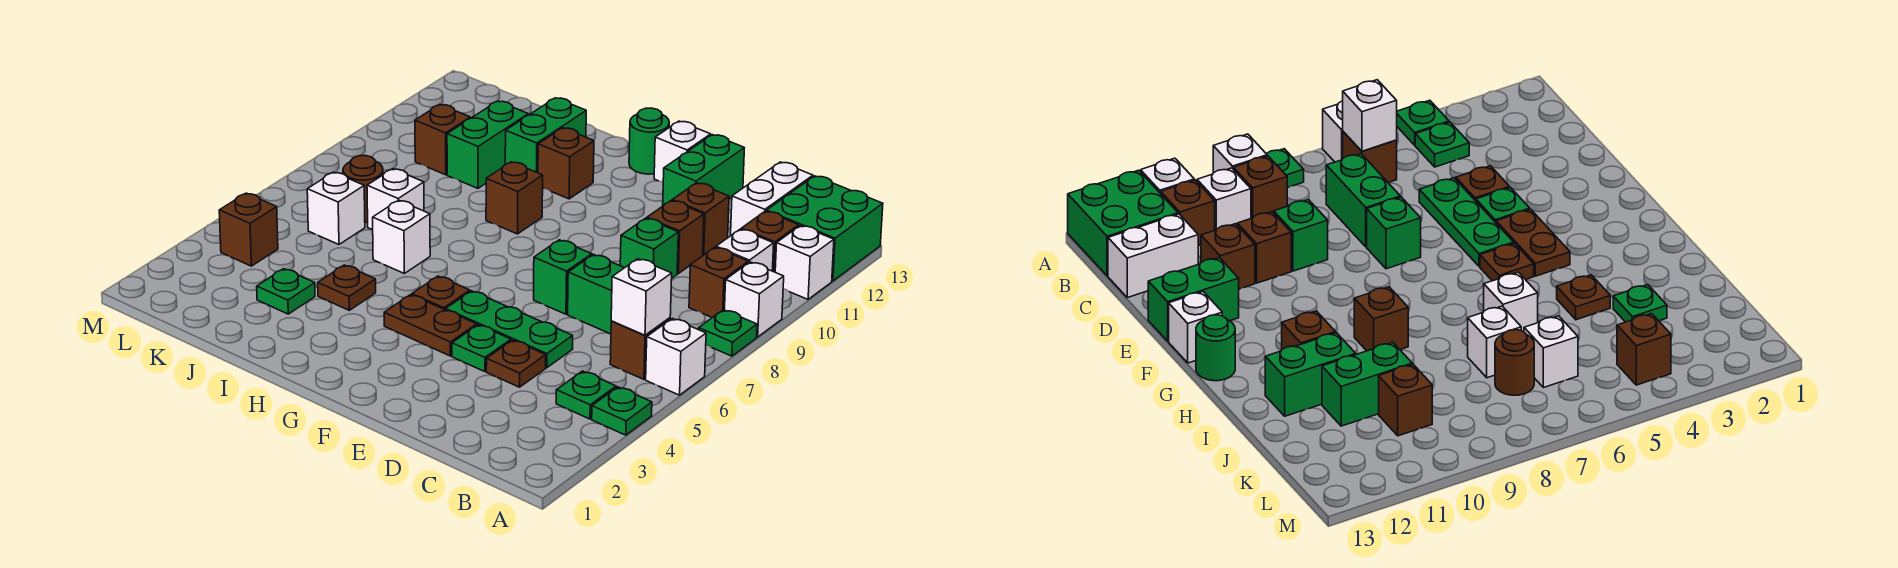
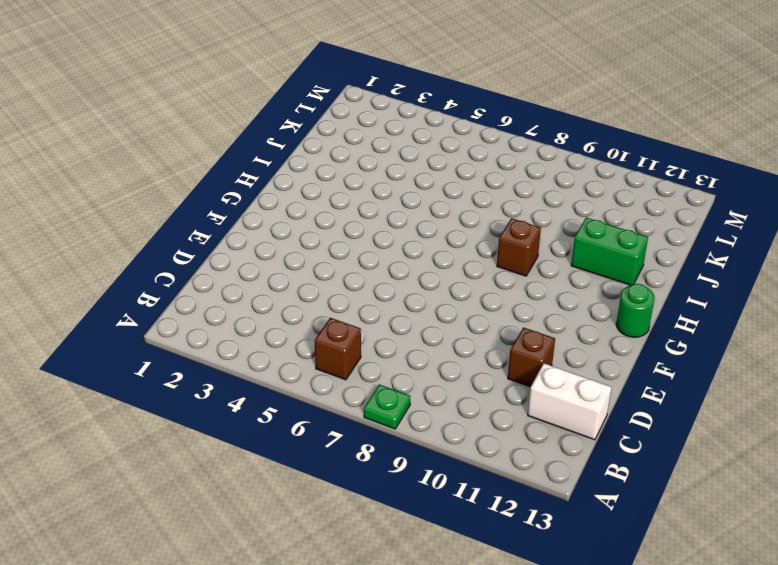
none -> green plate A4 level 1
none -> white brick A6 level 1
none -> white brick A9 level 1
none -> white brick A11 level 1

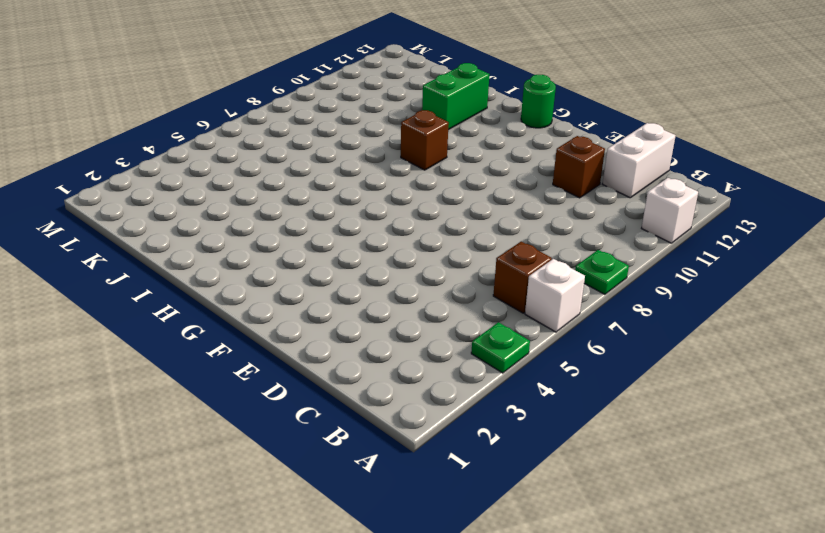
none -> white brick A9 level 1
none -> green brick A12:B13 level 1
none -> green plate B4 level 1
none -> brown brick B9 level 1

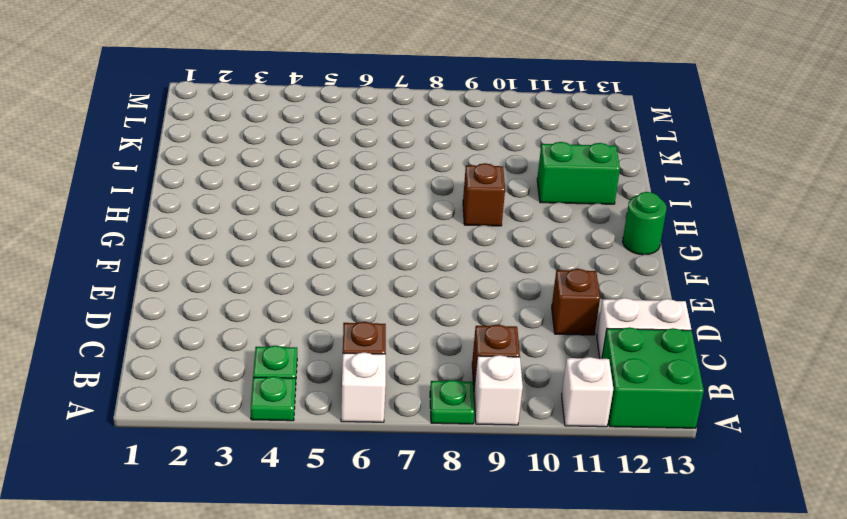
none -> white brick B10 level 1
none -> brown brick B11 level 1
none -> green brick C7:D7 level 1
none -> brown plate D4 level 1

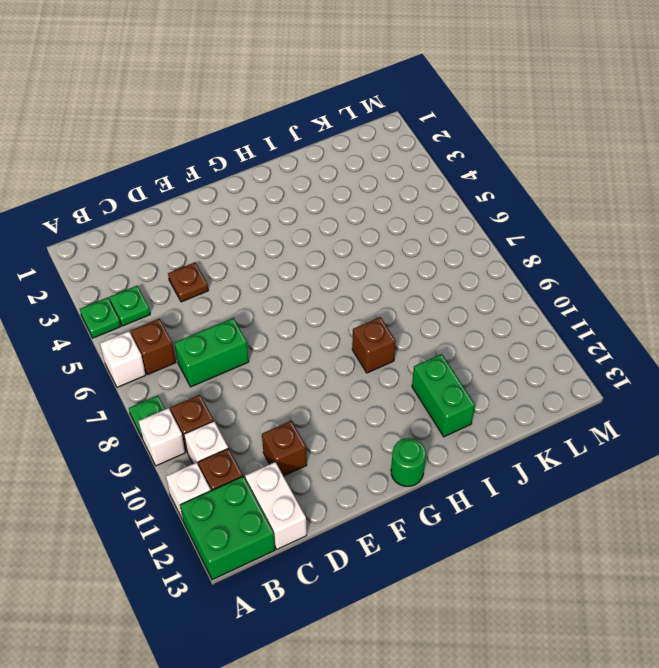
none -> green plate D5:F5 level 1
none -> green brick D9 level 1
none -> brown brick D10 level 1
none -> green plate E4 level 1

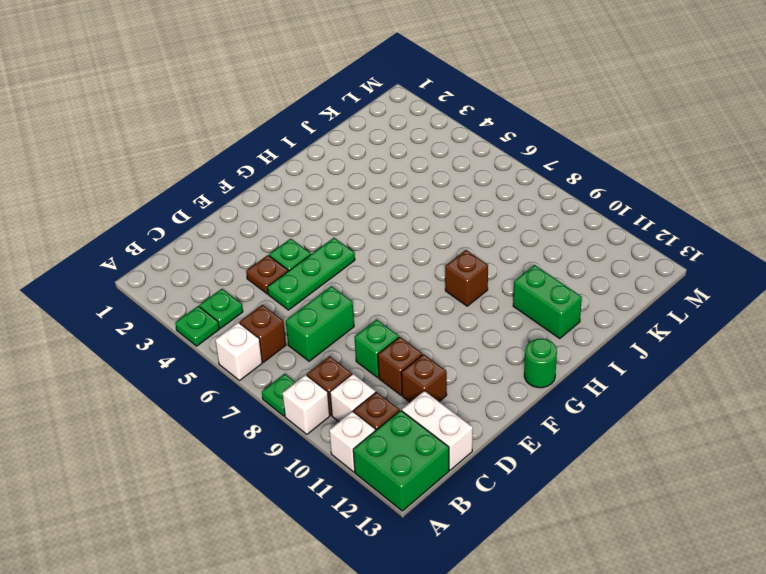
none -> green brick E7 level 1
none -> green brick E12:E13 level 1
none -> brown plate F4:G4 level 1
none -> white brick F13 level 1

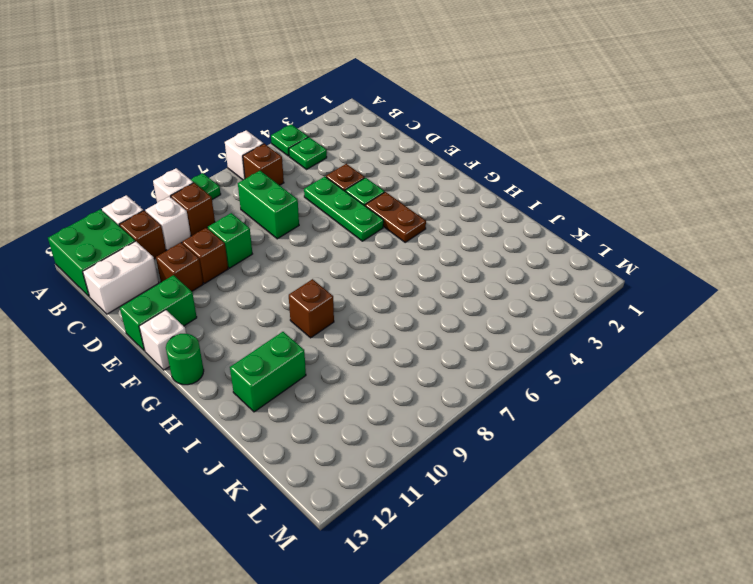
none -> green brick E7 level 1
none -> brown plate G5 level 1
none -> brown brick H11 level 1
none -> brown plate I4 level 1

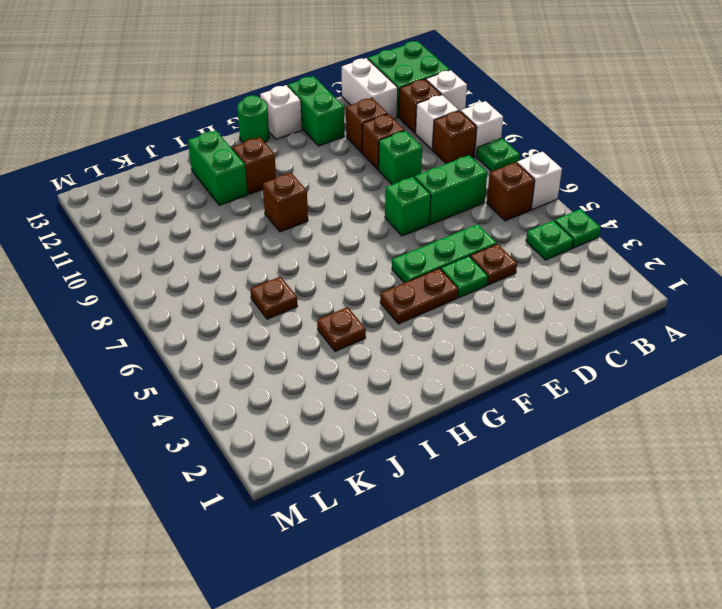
brown plate J6 level 1 -> brown plate G5 level 1
none -> white brick I6 level 1
none -> green plate J3 level 1
none -> white brick J7 level 1
none -> green brick J10:J11 level 1

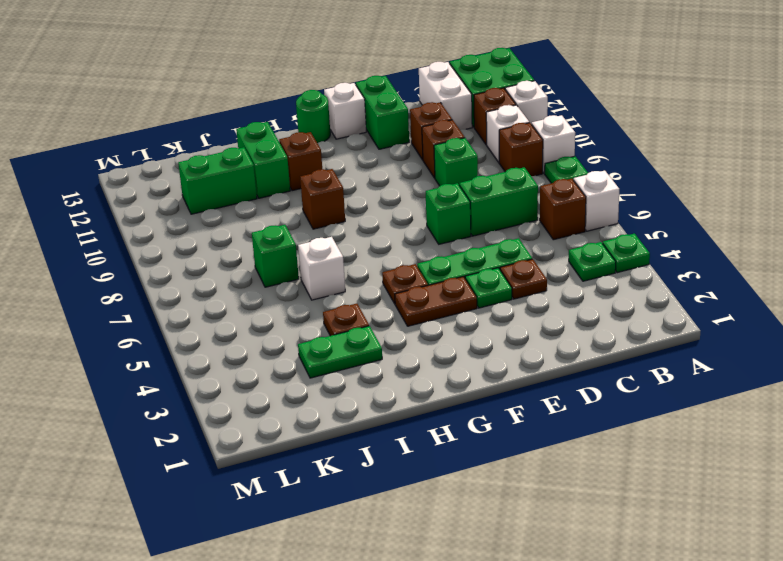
green plate I3:J3 level 1 -> green plate J3 level 1
green brick J7 level 1 -> white brick J7 level 1
green brick J11:K11 level 1 -> green brick J10:J11 level 1
none -> white brick K6 level 1
none -> brown round brick K7 level 1
none -> brown brick K10 level 1
none -> brown brick L4 level 1

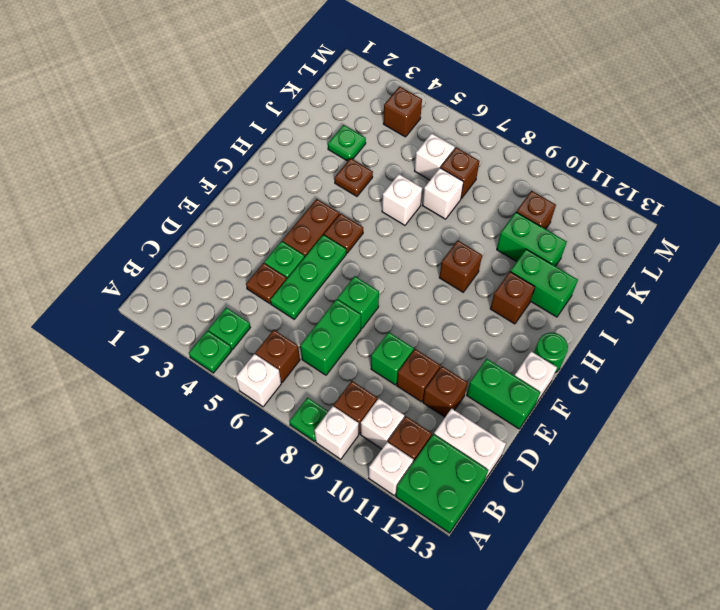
brown brick K7 level 1 -> brown round brick K7 level 1
none -> white brick B6 level 2

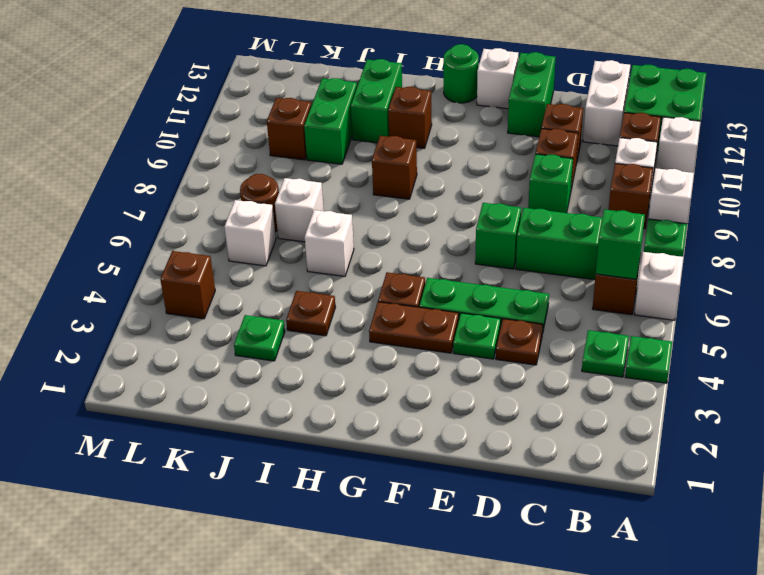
green brick B6 level 2 -> white brick B6 level 2

